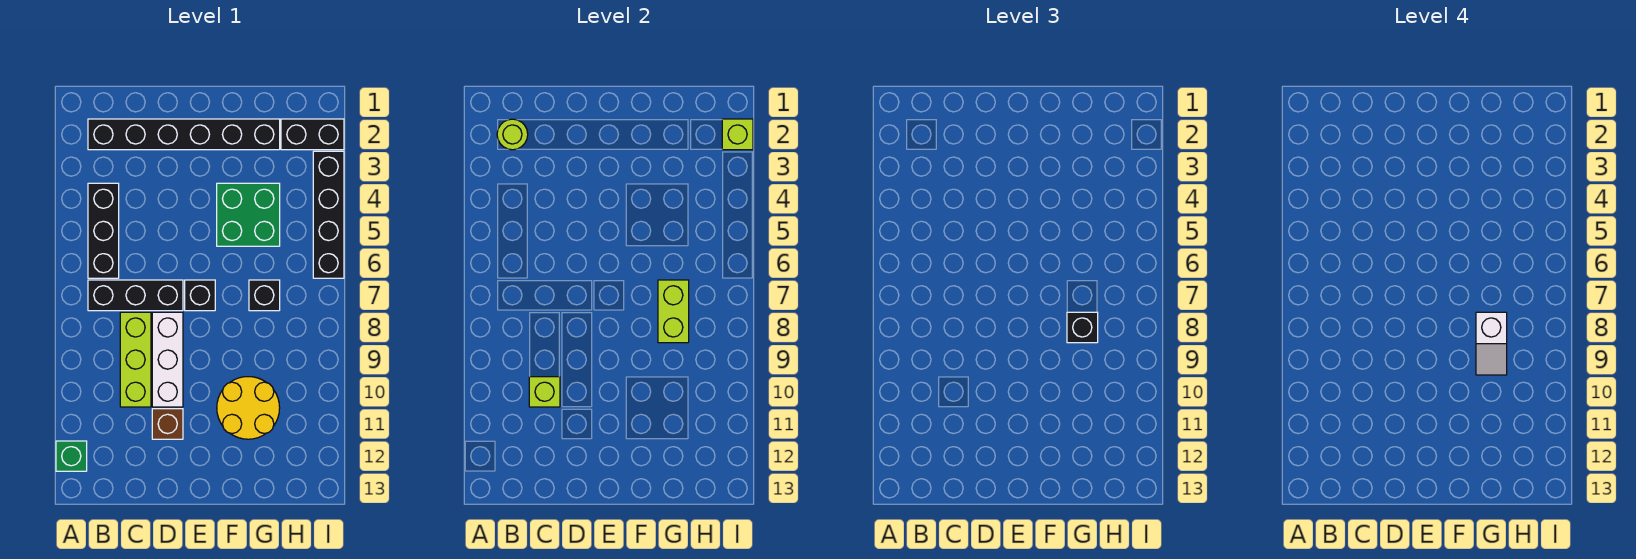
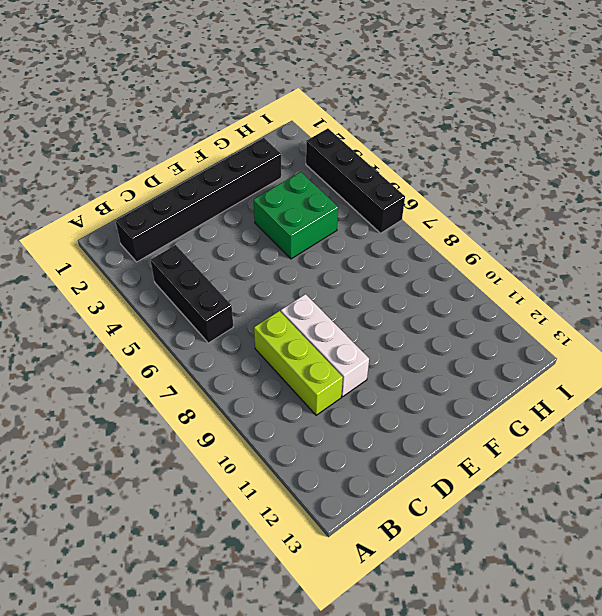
none -> green brick A12 level 1
none -> black brick B7:D7 level 1
none -> brown brick D11 level 1

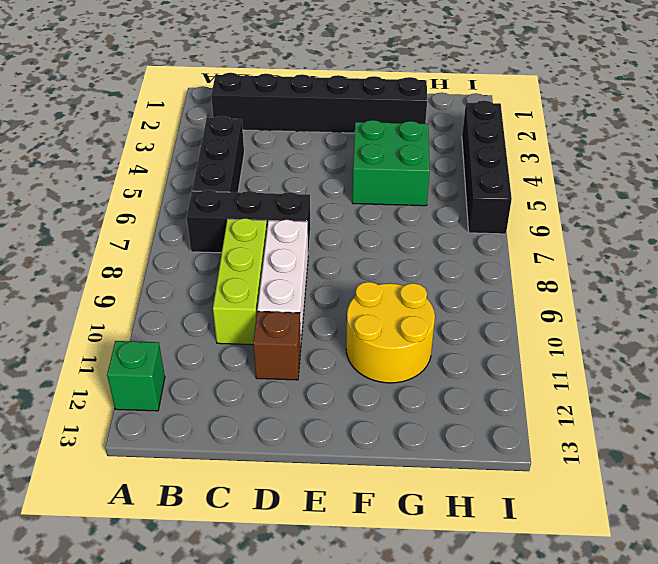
none -> black brick E7 level 1
none -> black brick G7 level 1
none -> black brick H2:I2 level 1

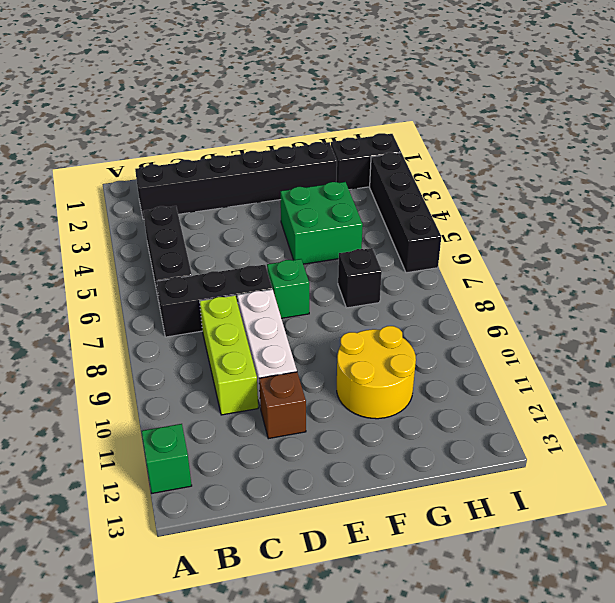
green brick E7 level 1 -> black brick E7 level 1
none -> lime round brick B2 level 2
none -> lime brick C10 level 2
none -> lime brick G7:G8 level 2

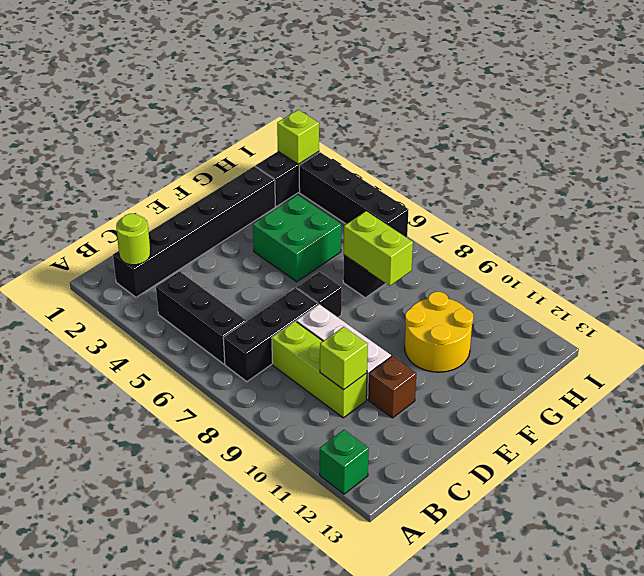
none -> black brick G8 level 3
none -> white slope G8:G9 level 4 top 8

